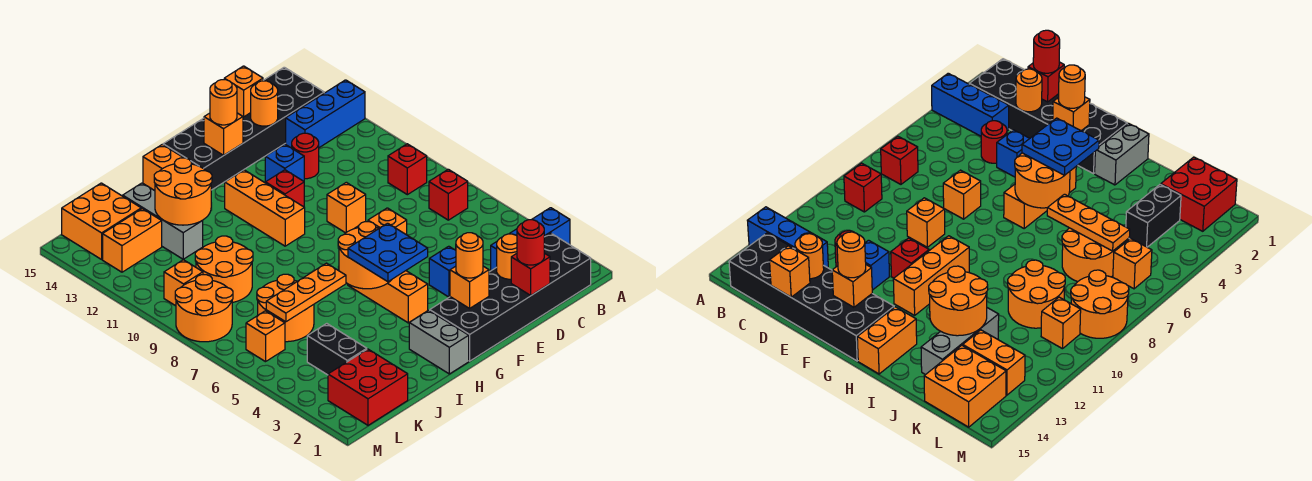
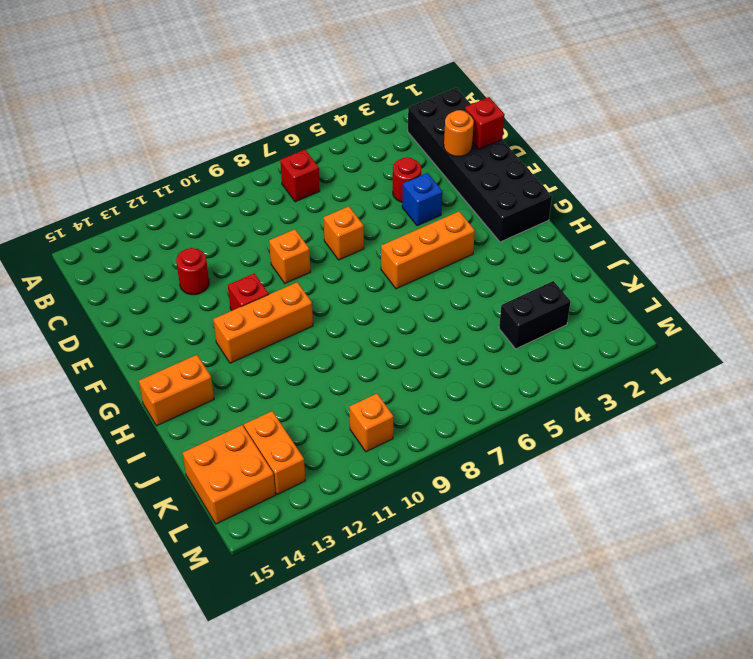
none -> blue brick A3:C3 level 1
none -> blue brick A13:C13 level 1
none -> red brick B9 level 1
none -> black brick B14:G15 level 1

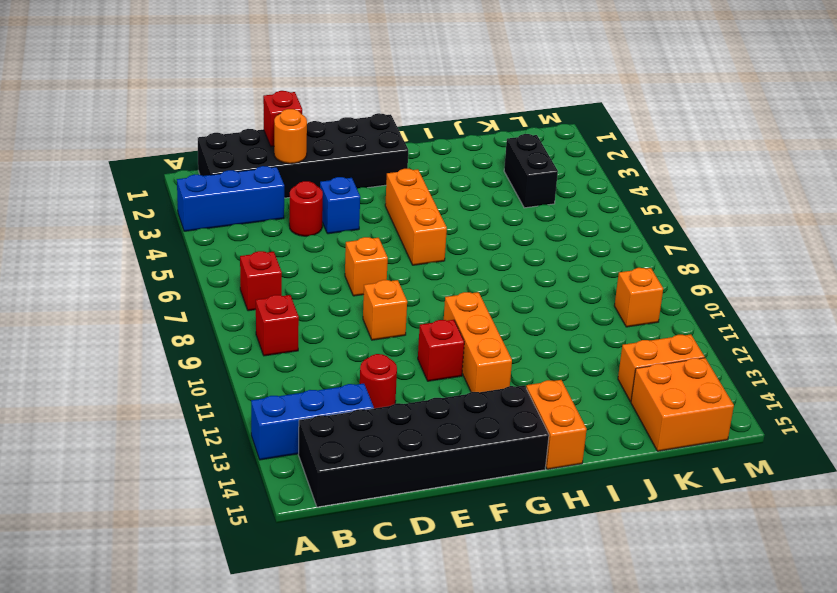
none -> blue brick E12 level 1
none -> grey brick H1:H2 level 1
none -> orange round brick J6:K7 level 1
none -> orange round brick J9:K10 level 1

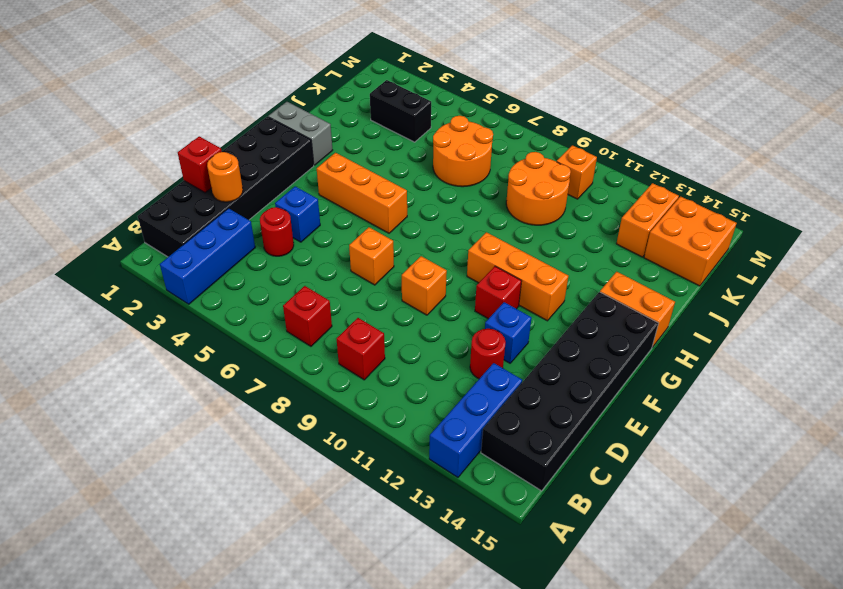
none -> grey brick J12:J14 level 1
none -> red brick K1:L2 level 1
none -> orange brick L6 level 1
none -> orange round brick L8:M9 level 1

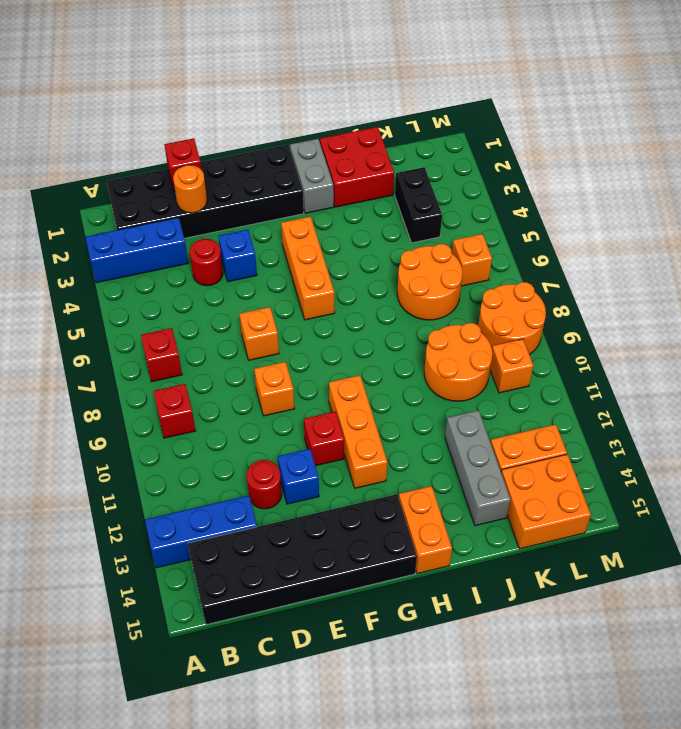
red brick I1:J2 level 1 -> red brick K1:L2 level 1
none -> orange round brick D14 level 2
none -> orange brick D15 level 2
none -> orange brick F2 level 2
none -> orange brick F14 level 2

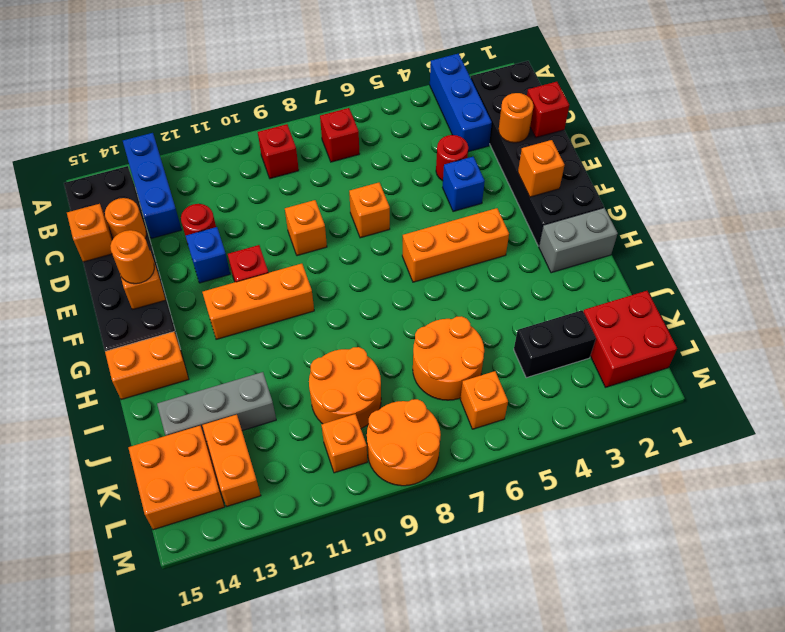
none -> orange round brick G5:H6 level 2
none -> orange plate I6:K6 level 2
none -> orange round brick I12:J13 level 2
none -> red round brick D1 level 3

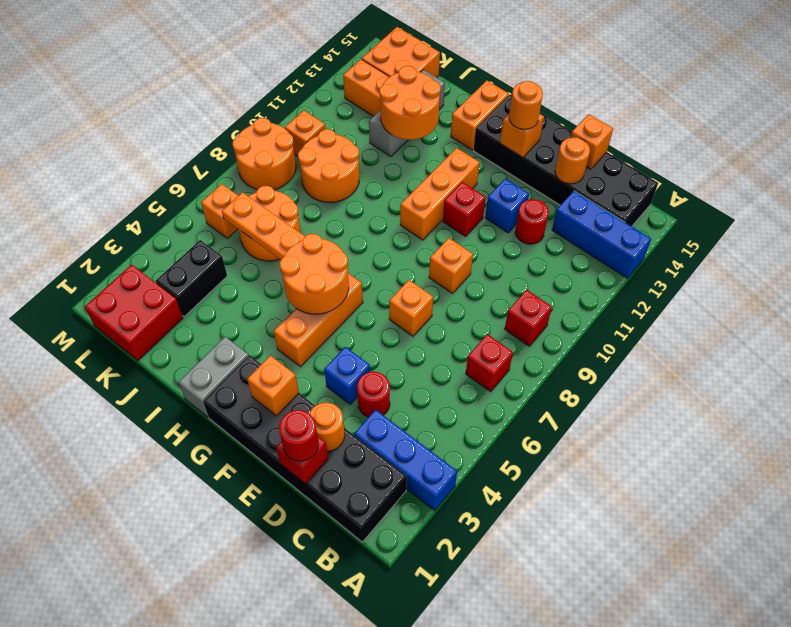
none -> orange round brick F2 level 3
none -> blue plate G4:H5 level 3

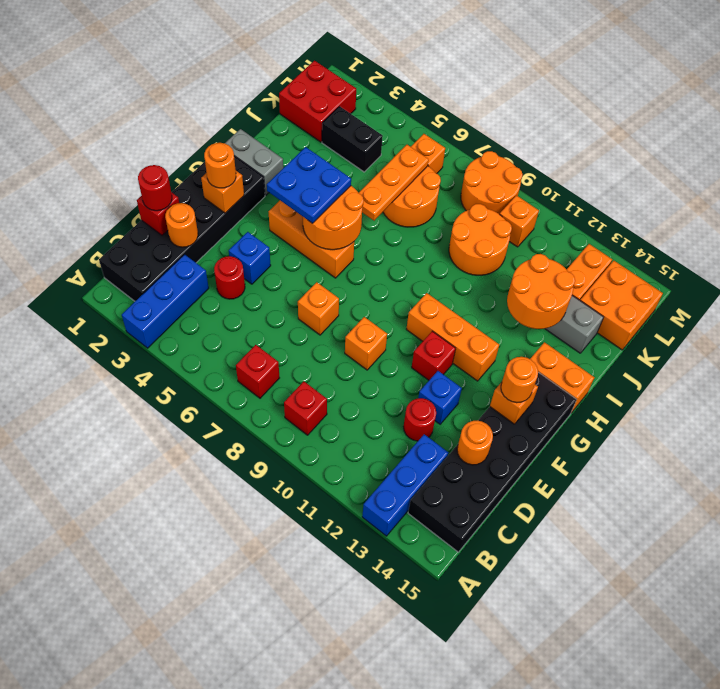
none -> orange brick D15 level 2

